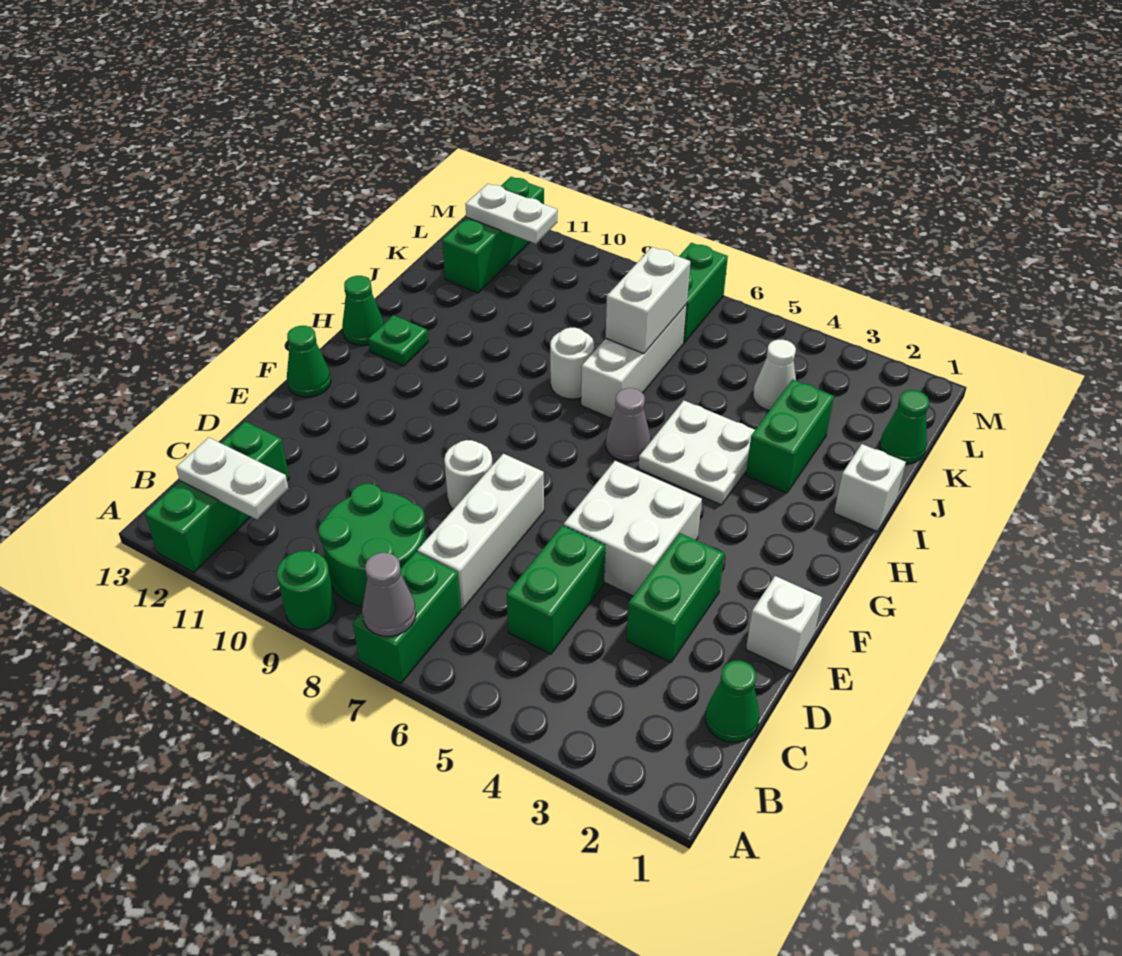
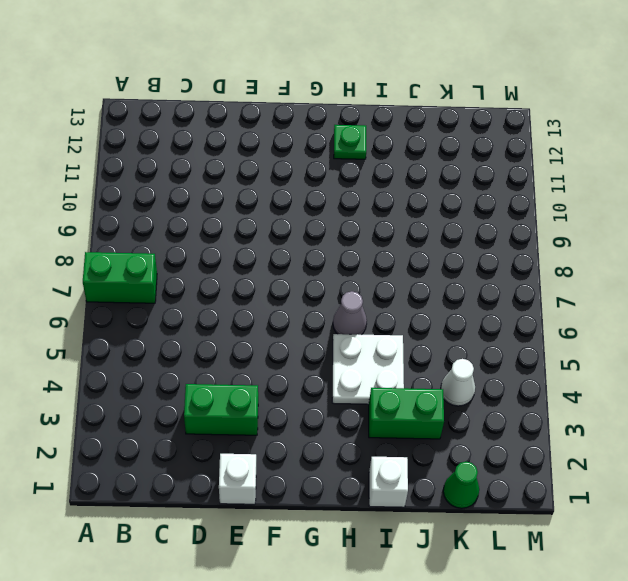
none -> green round brick A9 level 1
none -> green brick A12:C12 level 1
none -> green round brick B8:C9 level 1

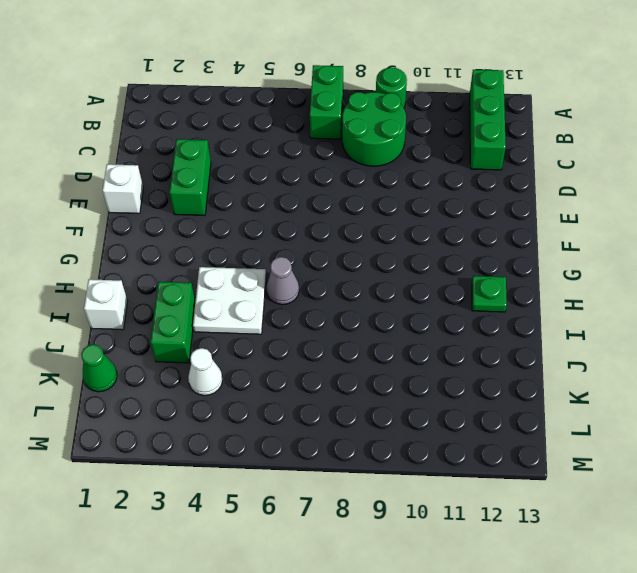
none -> green cone C1 level 1
none -> green brick C5:D5 level 1
none -> white brick C7:E7 level 1

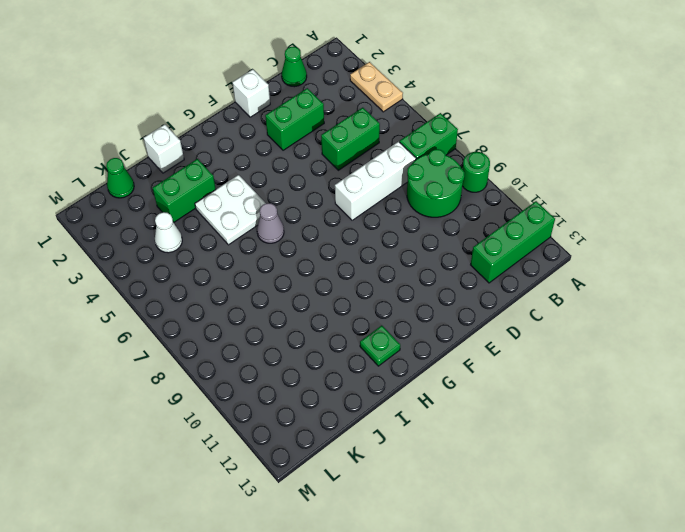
tan plate A3:A4 level 1 -> none
none -> white brick E4:F5 level 1
none -> white round brick E8 level 1
none -> green cone F13 level 1

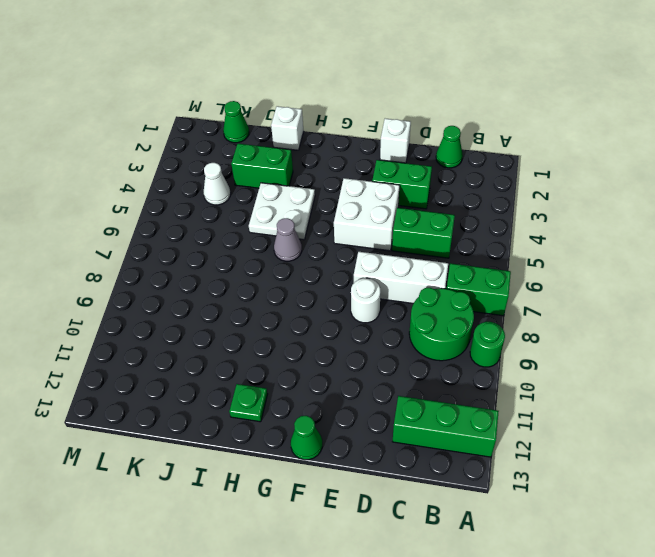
none -> green cone H13 level 1
none -> white brick I7:K7 level 1
none -> white round brick I8 level 1

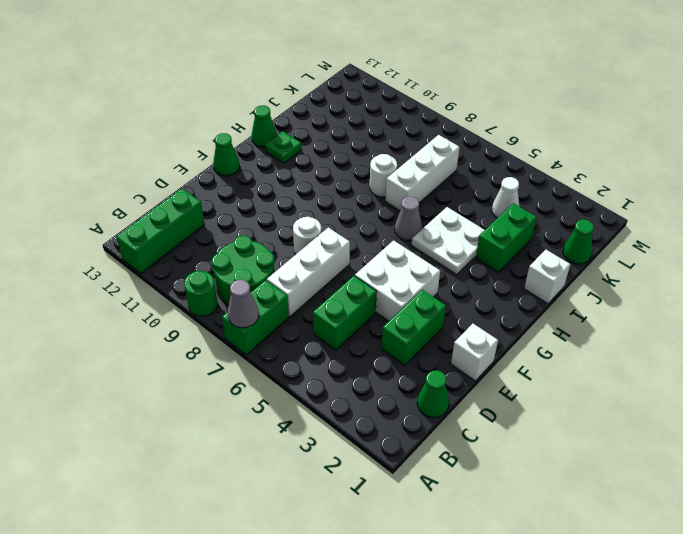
none -> green brick K12:M12 level 1
none -> green brick L7:M7 level 1
none -> white plate B11:B12 level 2

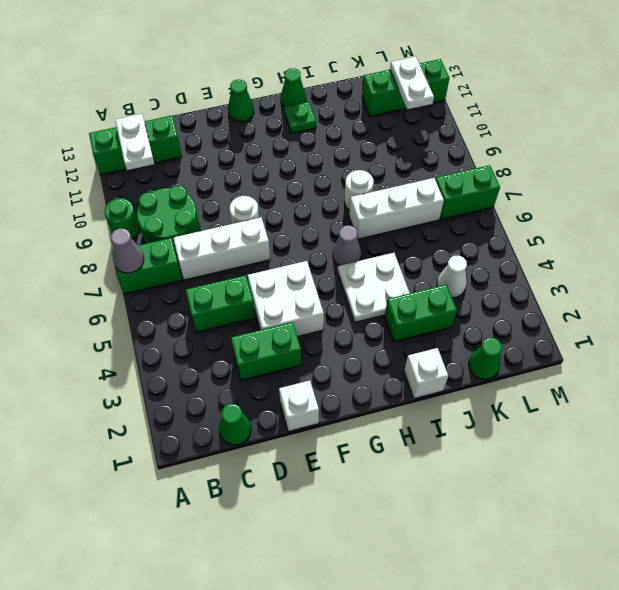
none -> white brick J7:K7 level 2

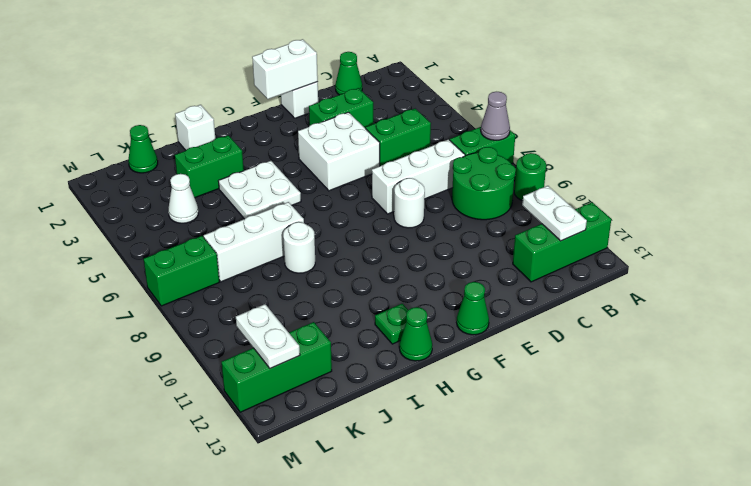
white brick E1:F1 level 2 -> white brick J7:K7 level 2
none -> grey cone H6 level 1

